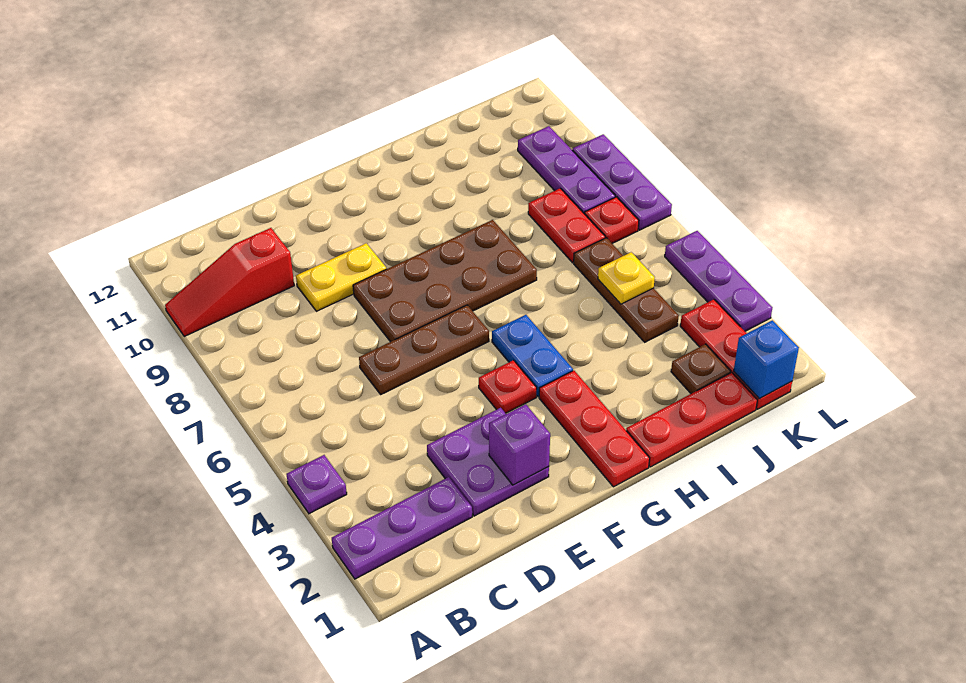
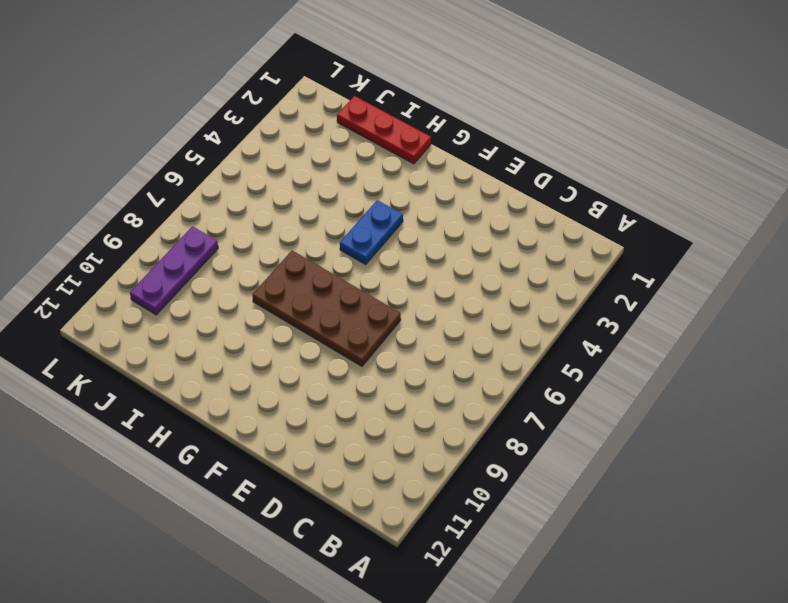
none -> purple plate A2:C2 level 1
none -> purple plate A4 level 1
none -> red slope A10:C10 level 1 top C

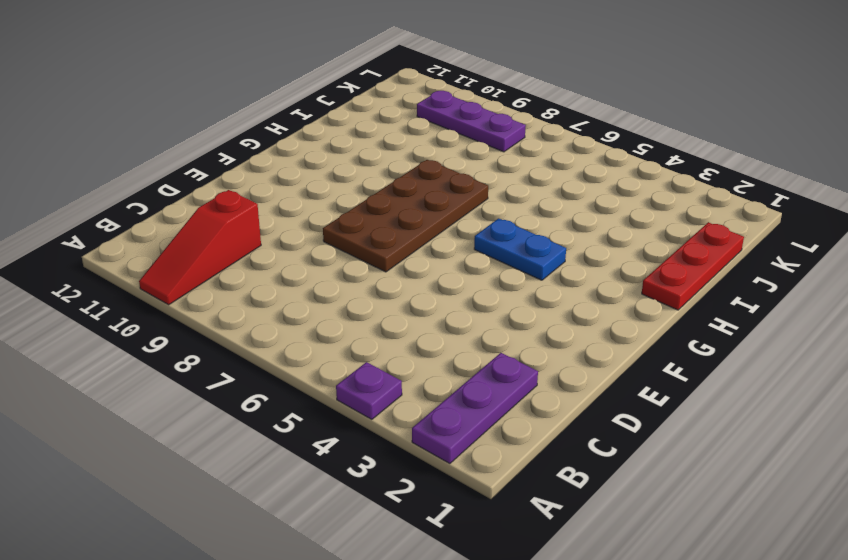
none -> purple plate D2:E3 level 1
none -> brown plate D6:F6 level 1
none -> yellow plate D9:E9 level 1

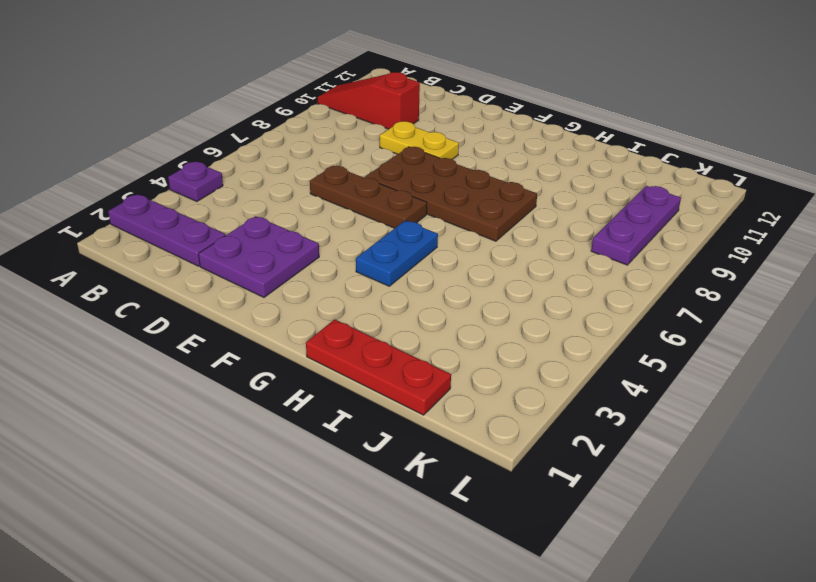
none -> red plate F4 level 1
none -> red plate G1:G3 level 1
none -> brown plate J2 level 1

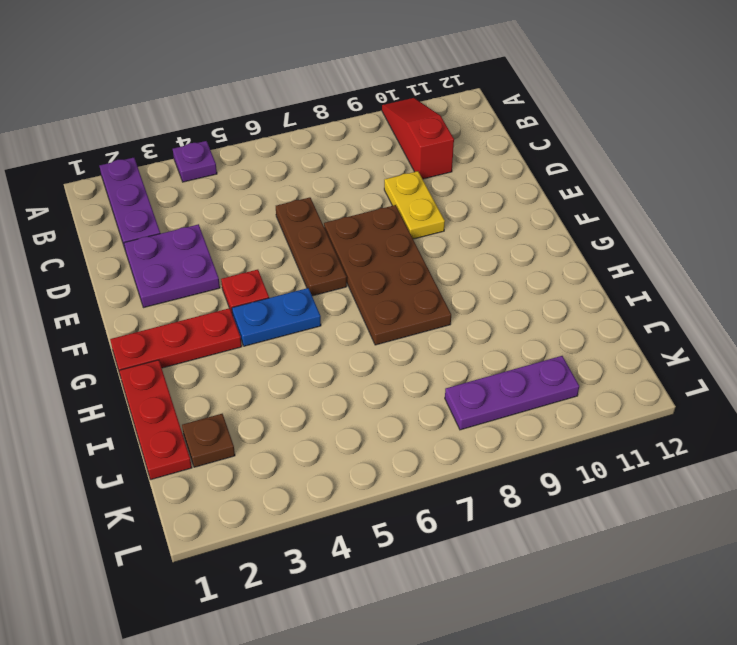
none -> brown plate J4:J6 level 1
none -> red plate J7:J8 level 1
none -> red plate K1:K3 level 1

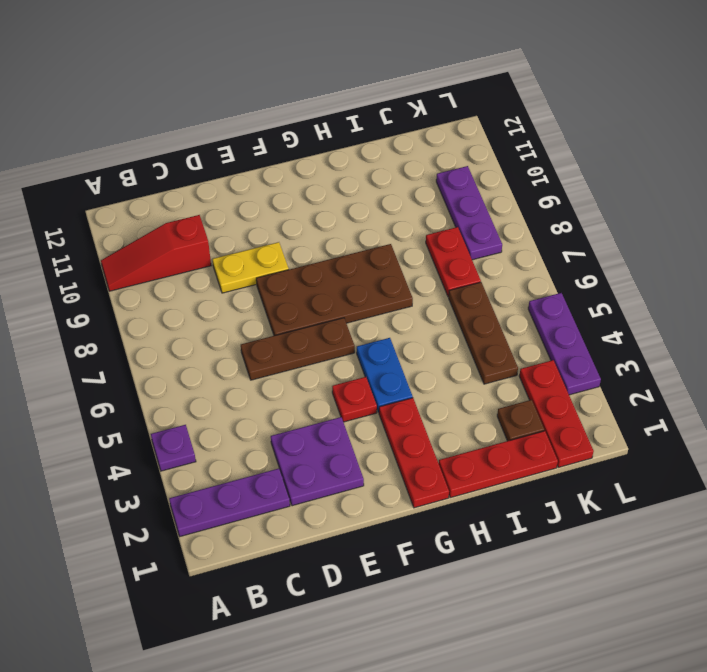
none -> red plate K7 level 1
none -> purple plate L7:L9 level 1
none -> purple brick E2 level 2

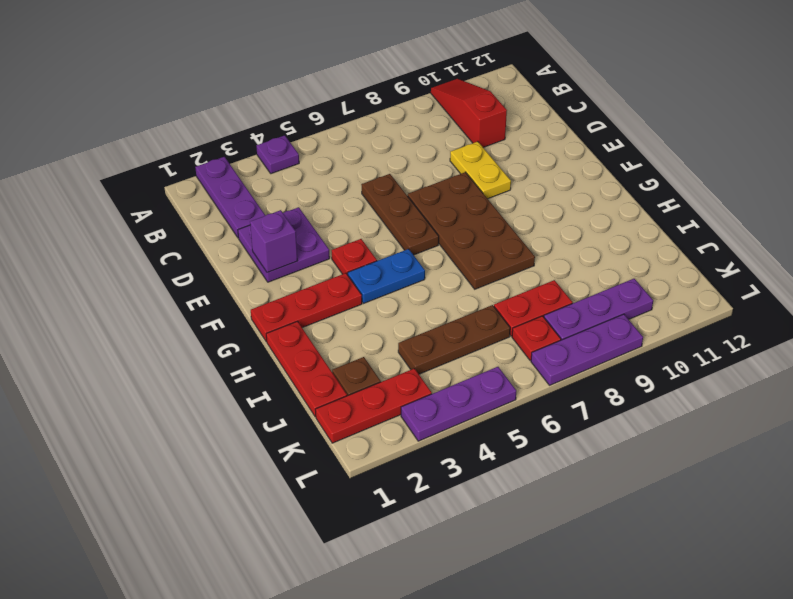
none -> yellow plate J5 level 2
none -> blue brick K1 level 2

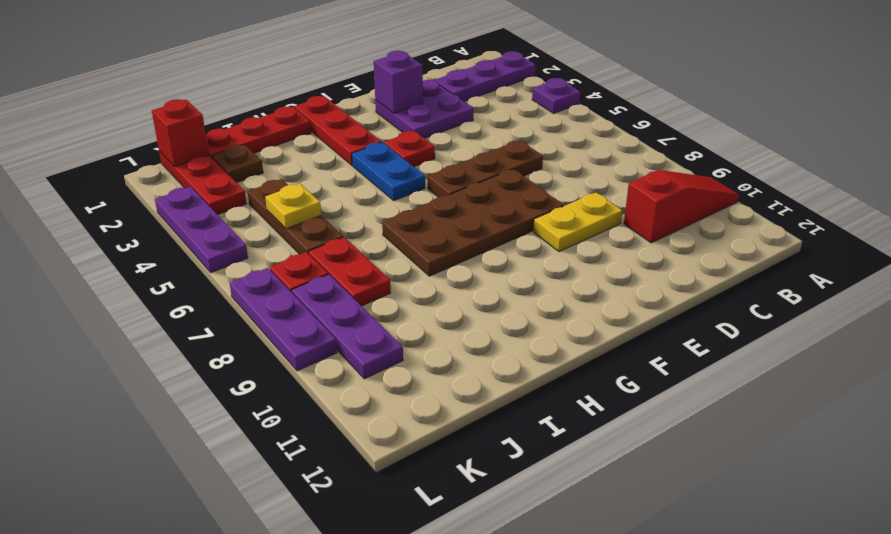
red brick K1 level 2 -> blue brick K1 level 2

